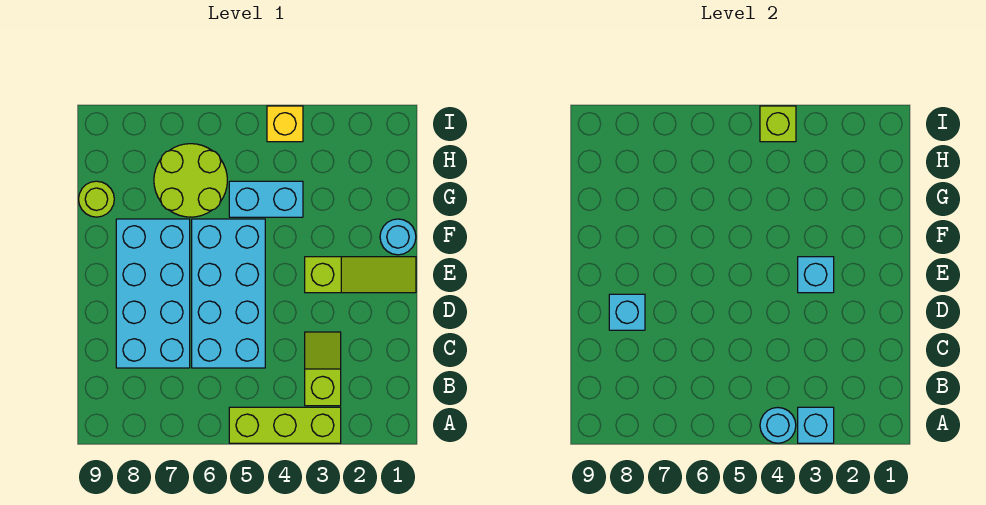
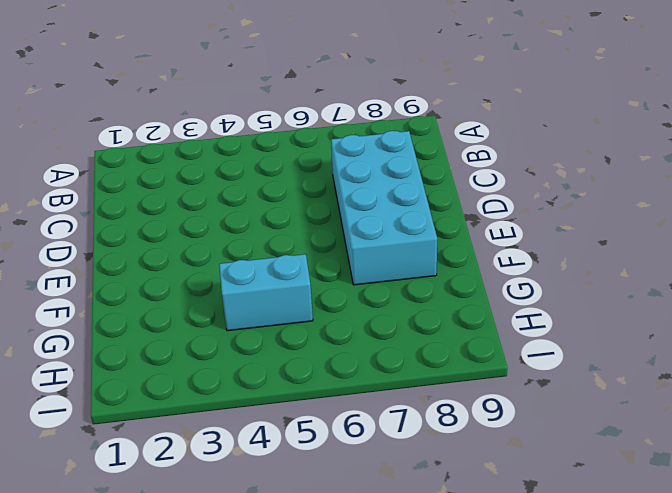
none -> lime brick A3:A5 level 1
none -> lime slope B3:C3 level 1 top B
none -> cyan brick C5:F6 level 1

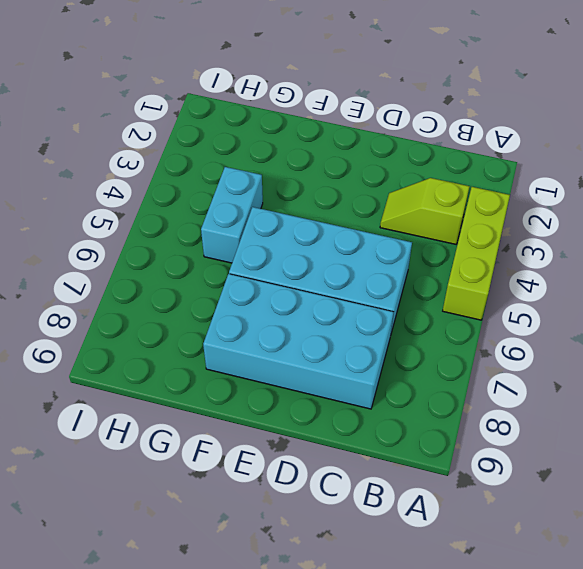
none -> lime slope E1:E3 level 1 top 3
none -> cyan round brick F1 level 1
none -> lime round brick G6:H7 level 1

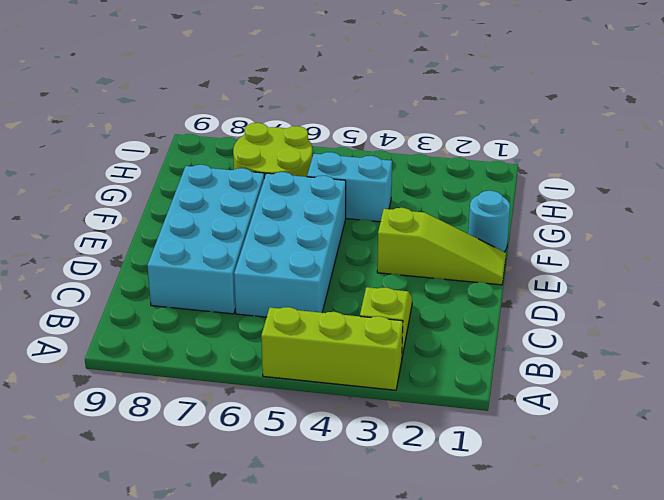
none -> lime round brick G9 level 1
none -> yellow brick I4 level 1
none -> cyan brick A3 level 2

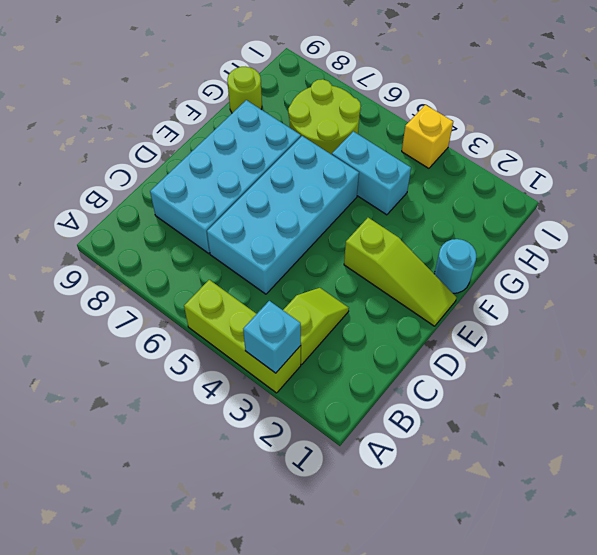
none -> cyan round brick A4 level 2
none -> cyan brick D8 level 2
none -> cyan brick E3 level 2

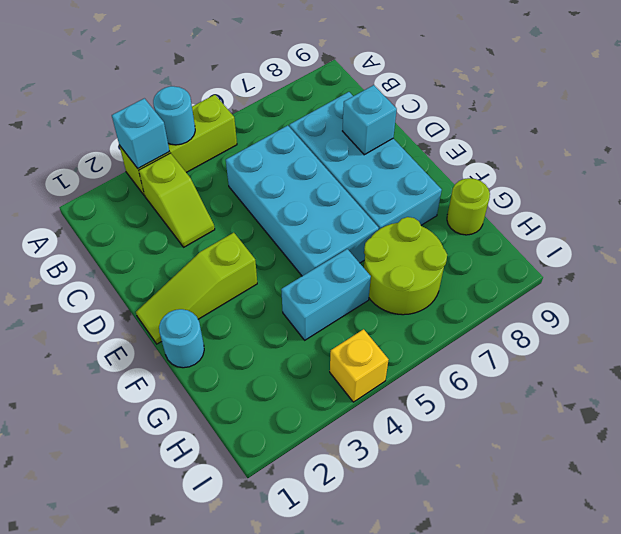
none -> cyan brick E3 level 2
none -> lime brick I4 level 2

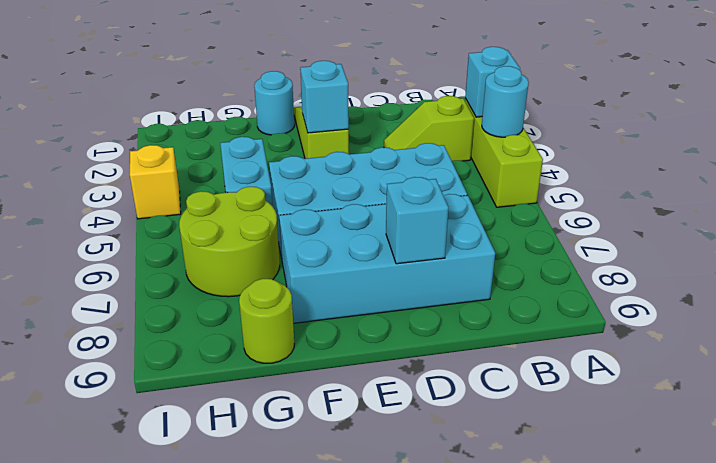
none -> lime brick I4 level 2

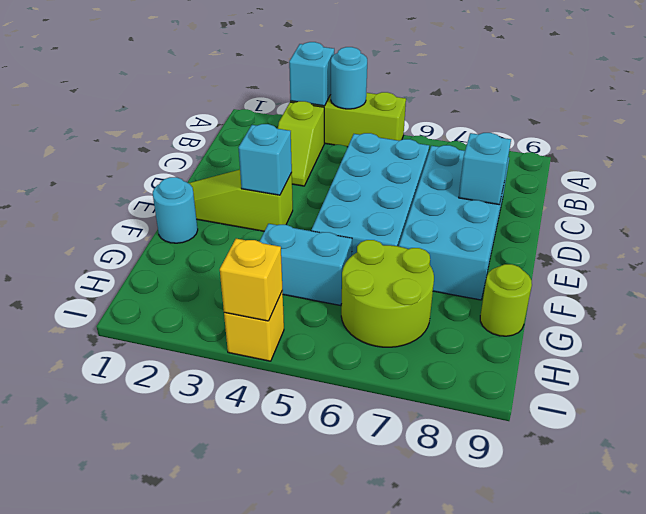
yellow brick I4 level 2 -> lime brick I4 level 2

